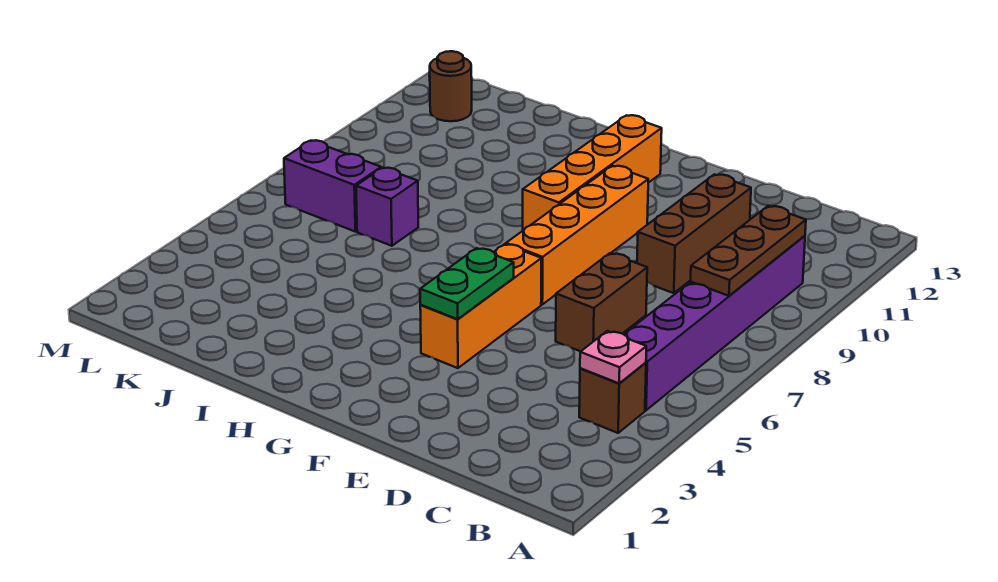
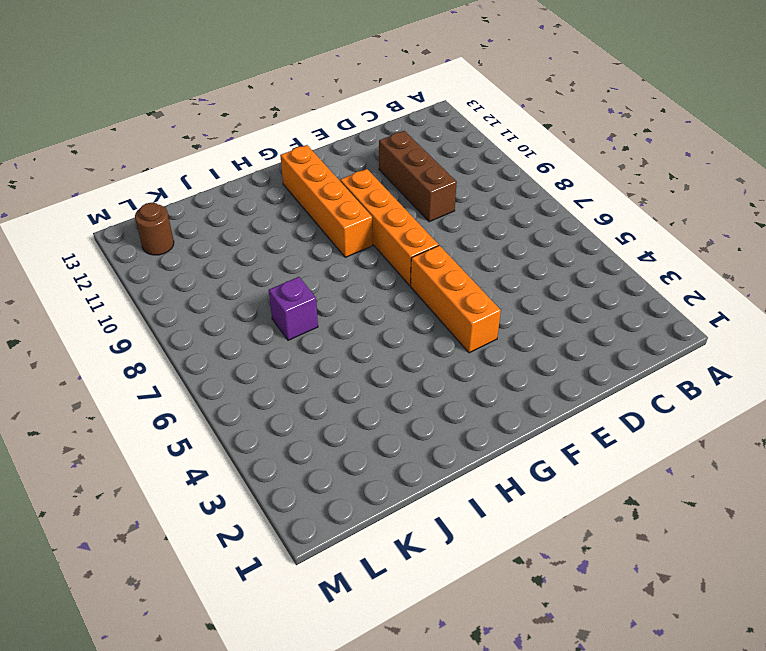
none -> brown brick B4 level 1
none -> purple brick B5:B10 level 1
none -> brown brick D6:D7 level 1

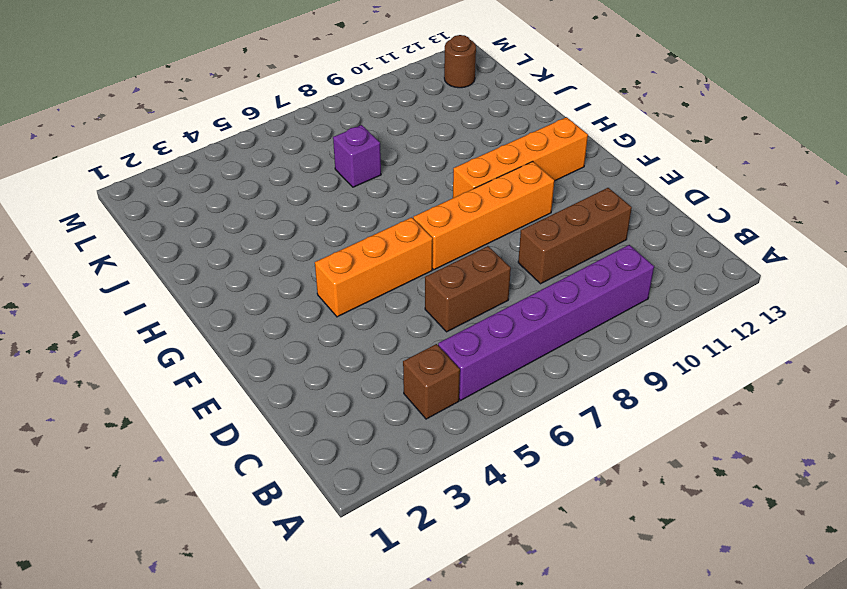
none -> purple brick K7:L7 level 1
none -> pink plate B4 level 2
none -> brown plate B8:B10 level 2

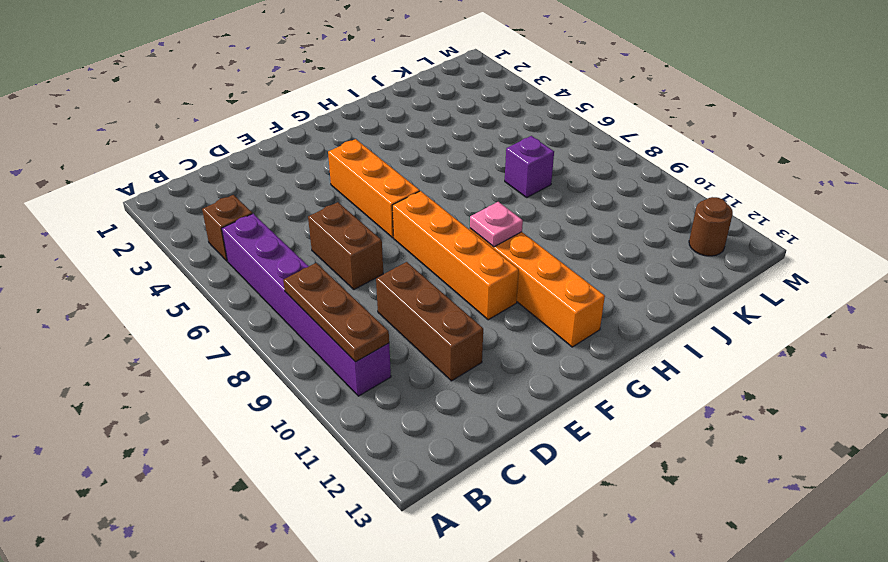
pink plate G9 level 2 -> pink plate B4 level 2
none -> purple brick K7:L7 level 1
none -> green plate F4:F5 level 2

